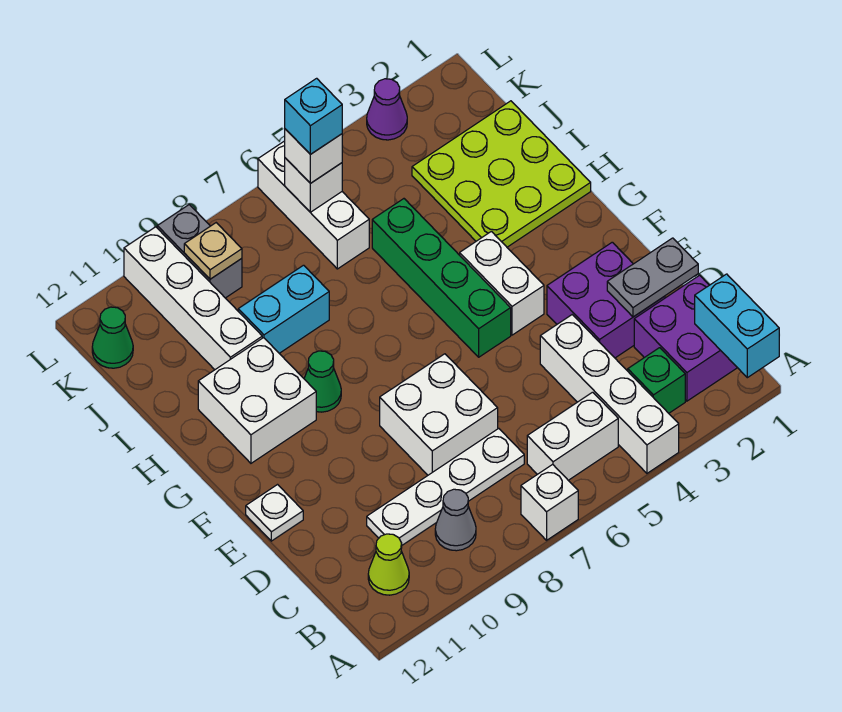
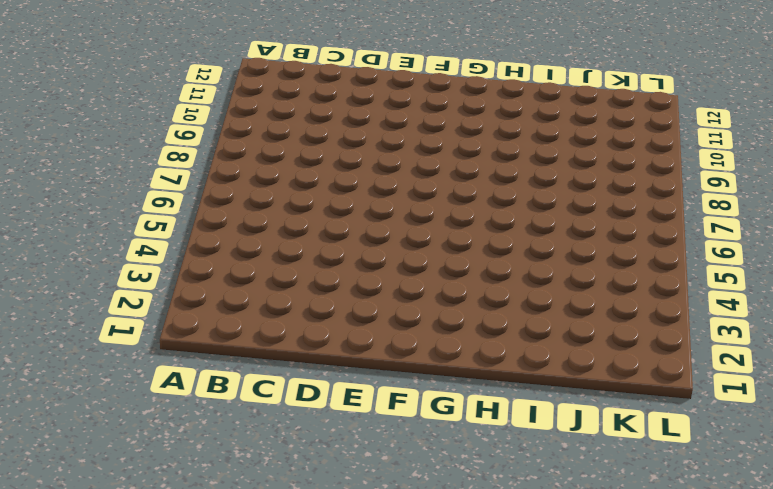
none -> white brick A4:D4 level 1
none -> white brick A7 level 1
none -> purple brick B1:C2 level 1

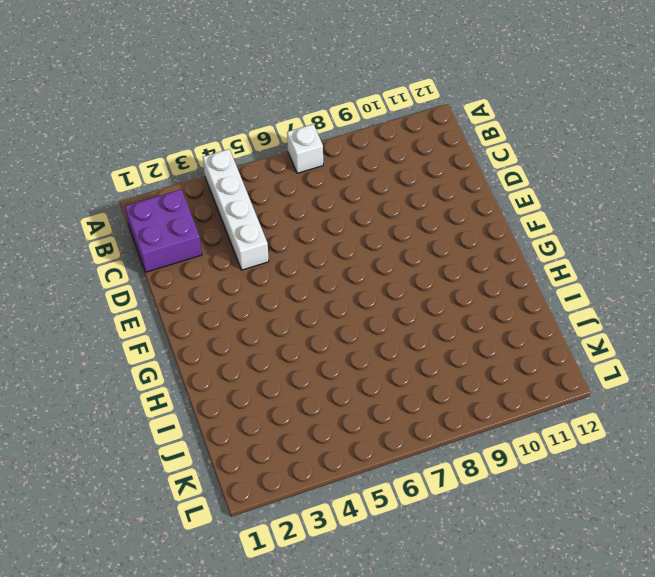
none -> green brick B3 level 1
none -> white brick B5:B6 level 1
none -> grey cone B9 level 1

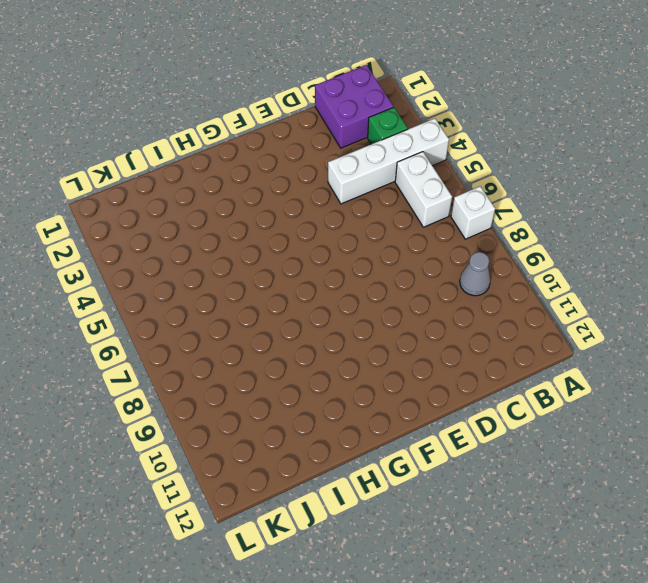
none -> lime cone B11 level 1
none -> white plate C7:C10 level 1
none -> purple brick D2:E3 level 1

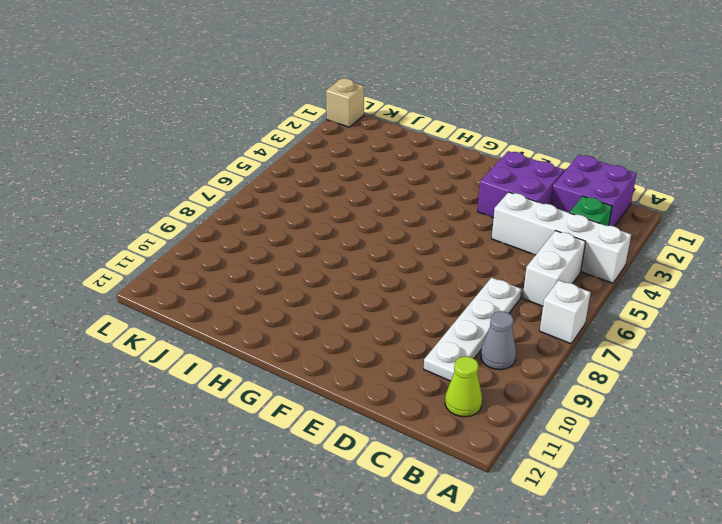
tan brick L1 level 1 -> none
none -> white brick D7:E8 level 1
none -> white plate E12 level 1
none -> white brick F4:G4 level 1

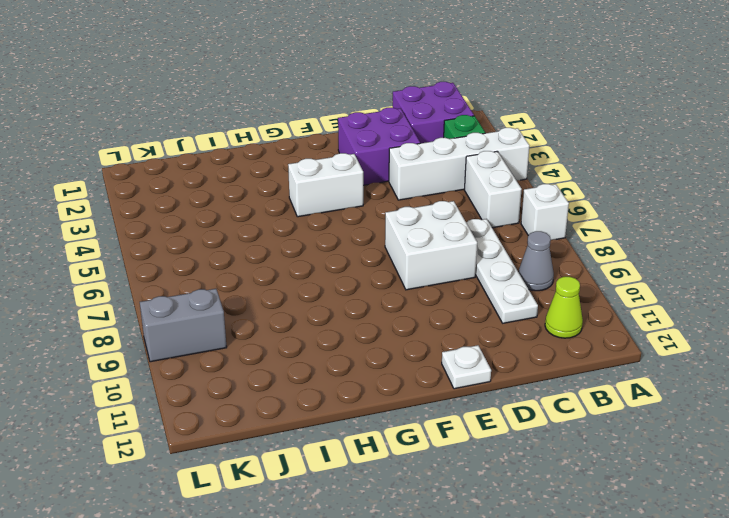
none -> green brick F5:I5 level 1
none -> green cone G9 level 1
none -> white brick G10:H11 level 1

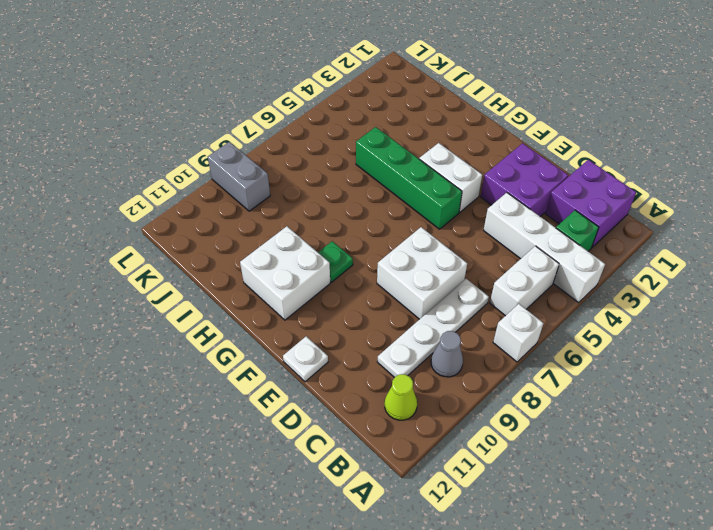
green plate G9 level 1 -> green cone G9 level 1
none -> lime plate H1:J3 level 1
none -> cyan brick I8:I9 level 1
none -> white brick I10:L10 level 1

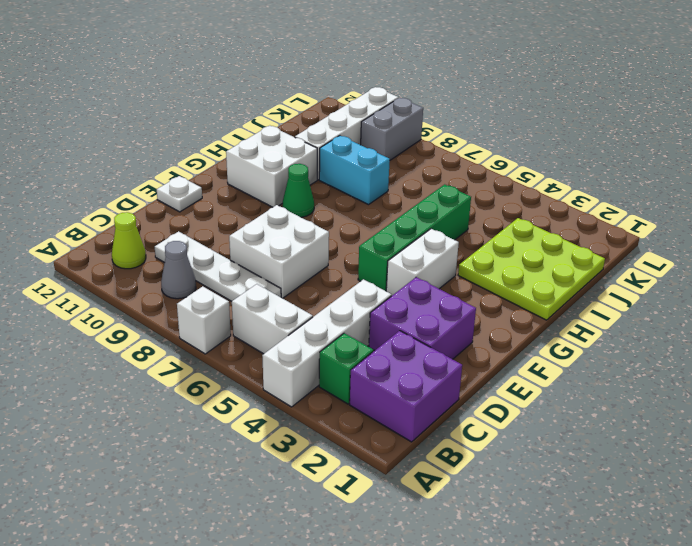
none -> white brick J6:L6 level 1
none -> green cone K12 level 1
none -> purple cone L3 level 1

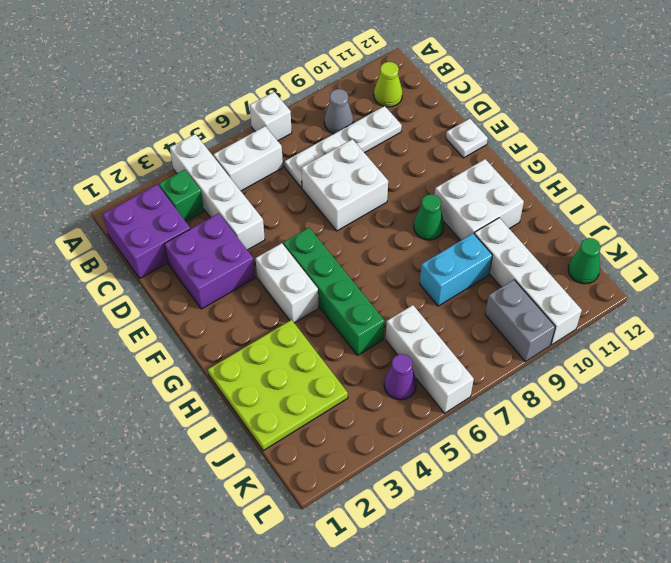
purple cone K5 level 1 -> purple cone L3 level 1
none -> cyan brick A1:B1 level 2
none -> grey plate D1:D2 level 2
none -> white brick K6 level 2

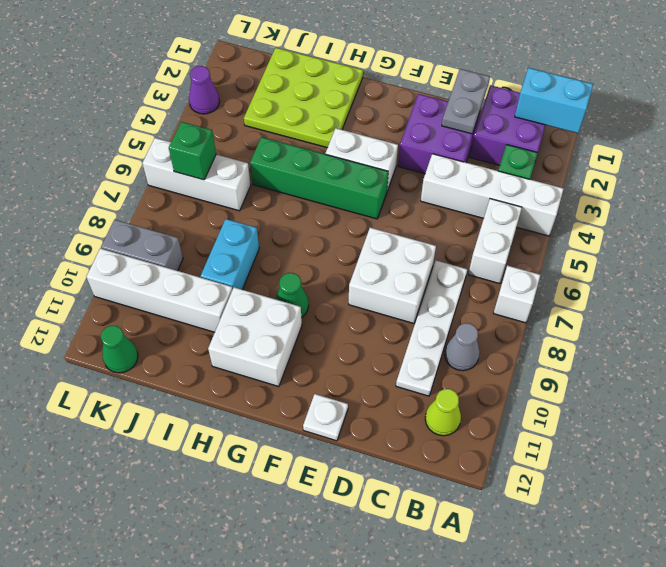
green brick K6 level 2 -> white brick K6 level 2
none -> tan plate K9 level 2
none -> white brick K6 level 3
none -> cyan brick K6 level 4

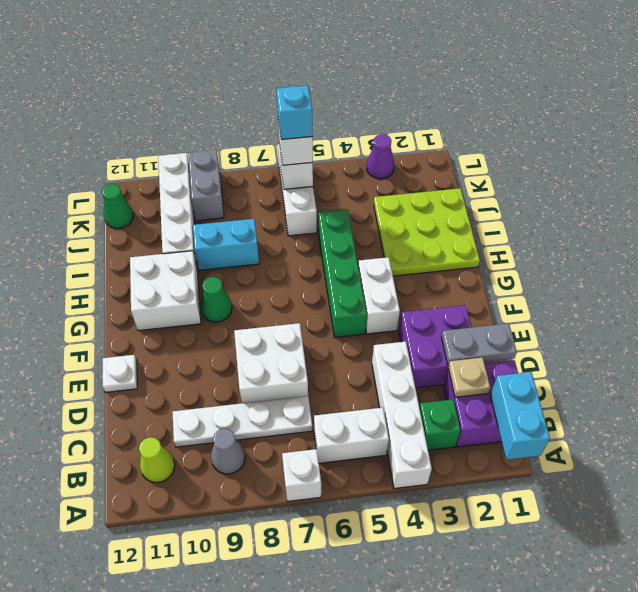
tan plate C2 level 2 -> tan plate K9 level 2

